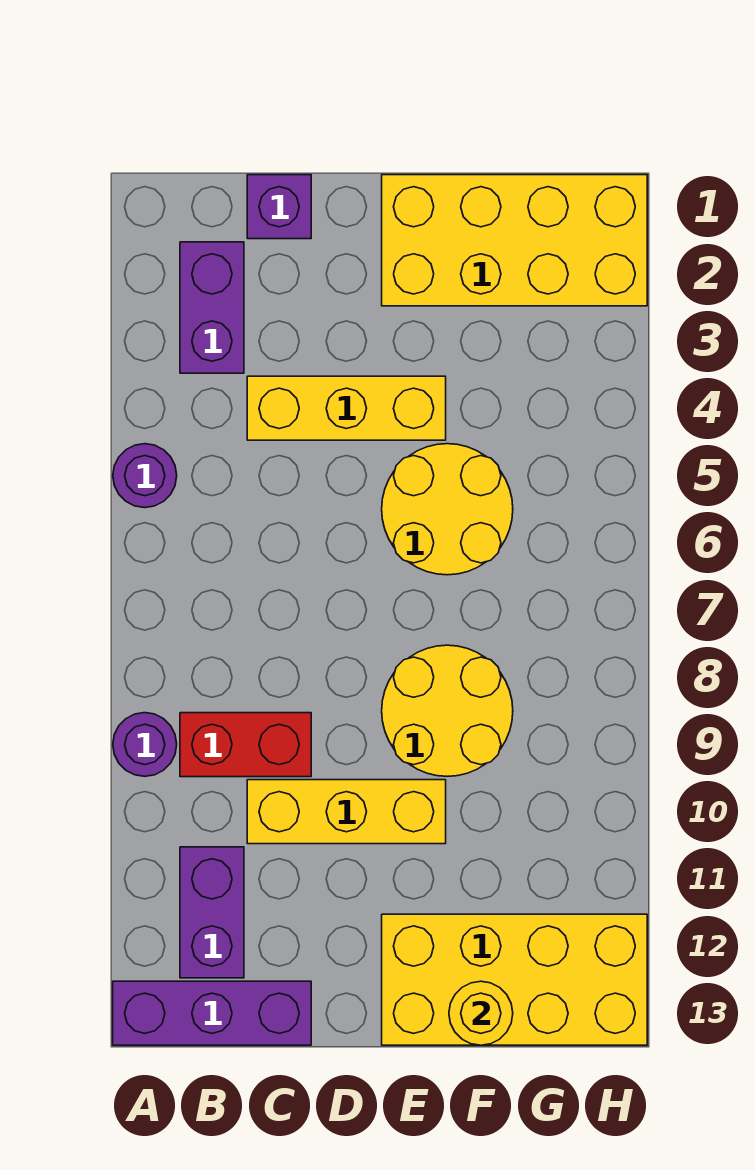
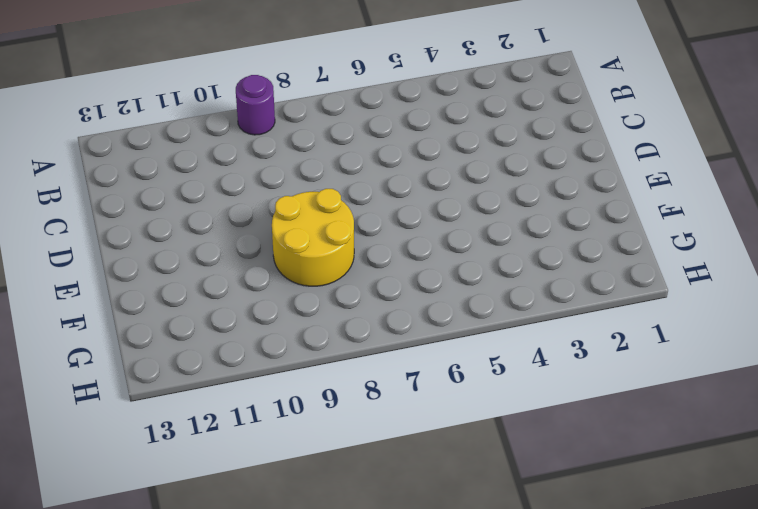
none -> purple round brick A5 level 1
none -> purple brick A13:C13 level 1
none -> purple brick B2:B3 level 1

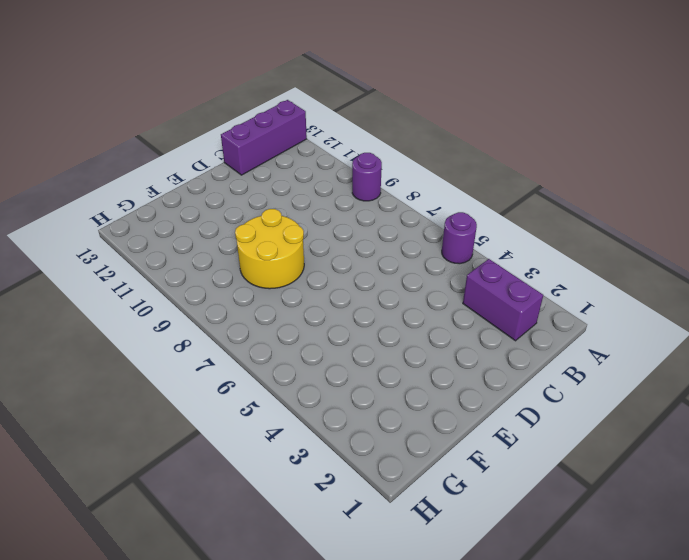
none -> red brick B9:C9 level 1
none -> purple brick B11:B12 level 1
none -> purple brick C1 level 1

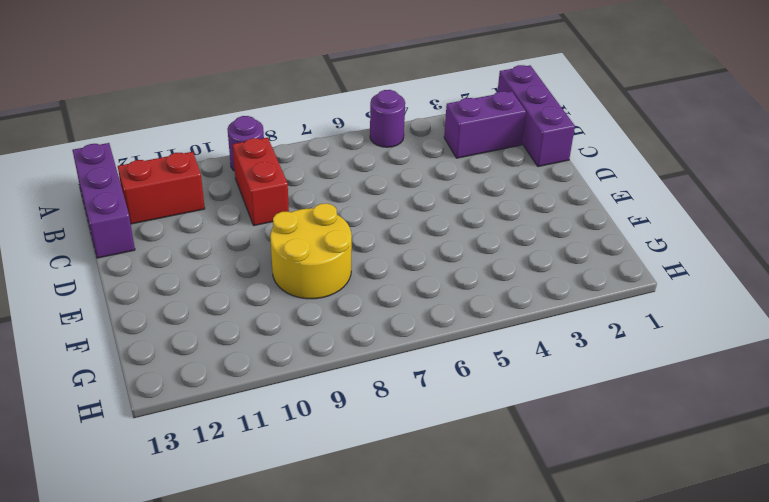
purple brick A1:C1 level 1 -> purple brick C1 level 1
red brick B11:B12 level 1 -> purple brick B11:B12 level 1
none -> yellow brick C4:E4 level 1
none -> yellow brick C10:E10 level 1
none -> yellow brick E1:H2 level 1

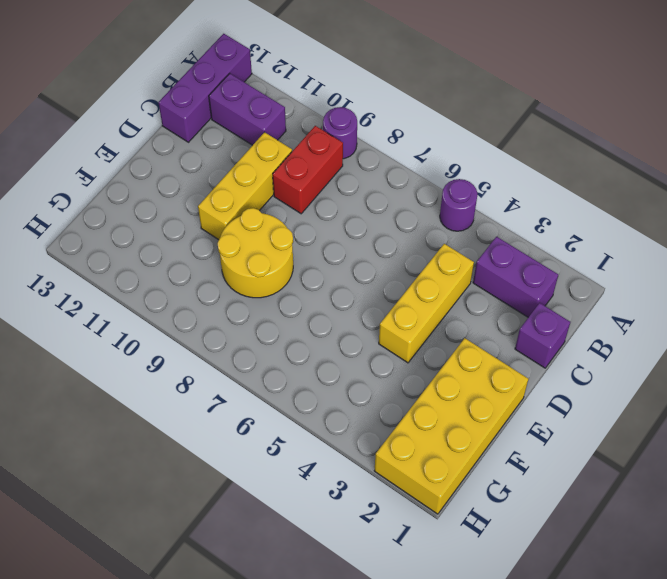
none -> yellow round brick E5:F6 level 1
none -> yellow brick E12:H13 level 1
none -> yellow round brick F13 level 2

